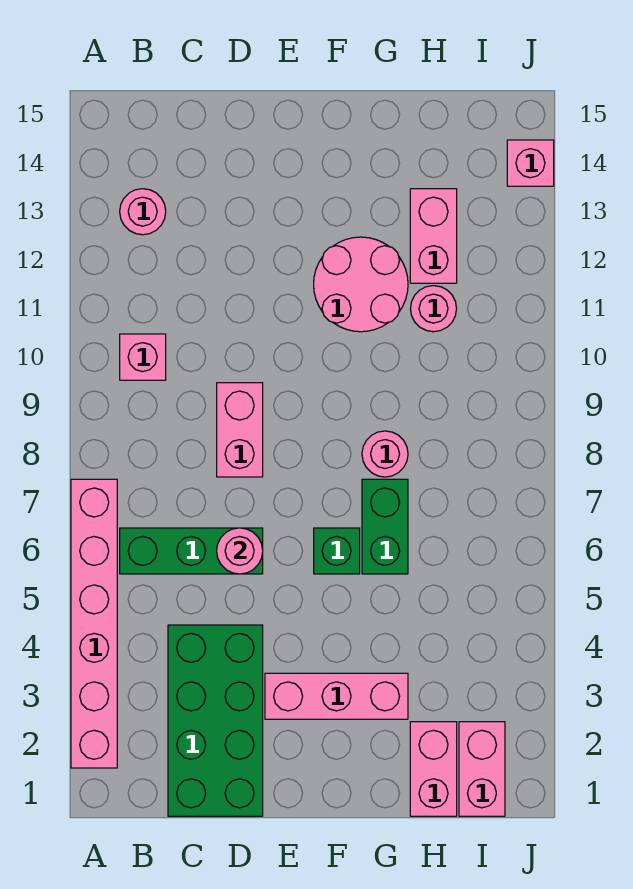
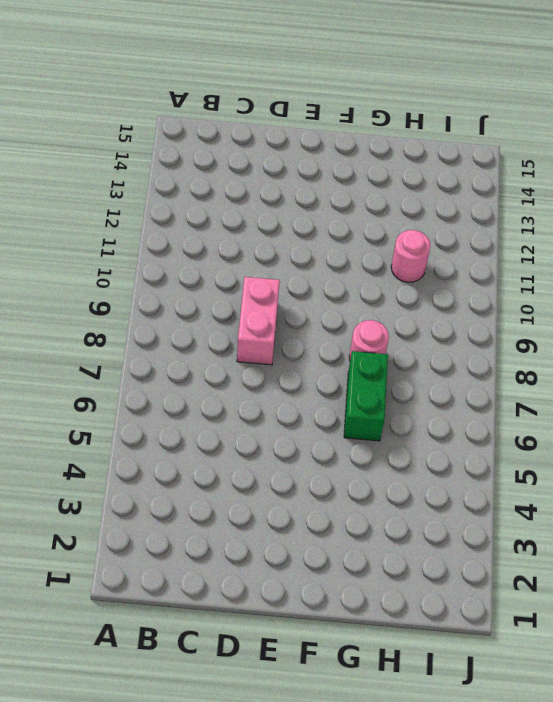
none -> pink brick A2:A7 level 1
none -> green brick B6:D6 level 1
none -> pink brick B10 level 1

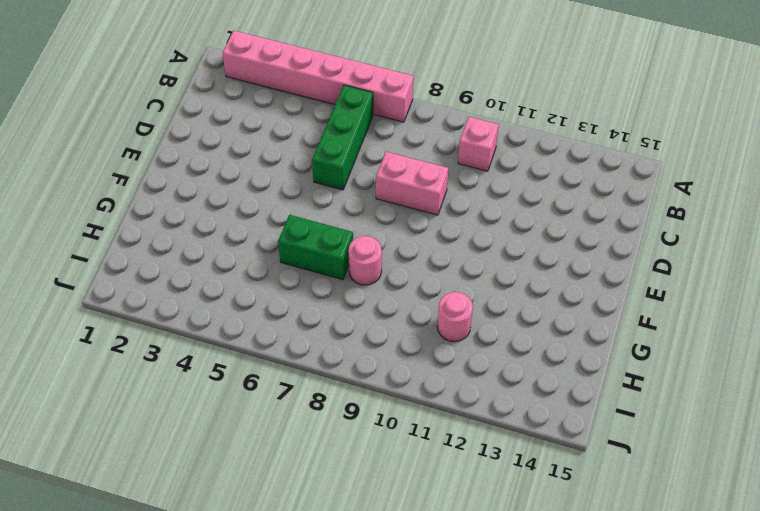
none -> pink round brick B13 level 1
none -> green brick C1:D4 level 1
none -> pink brick E3:G3 level 1

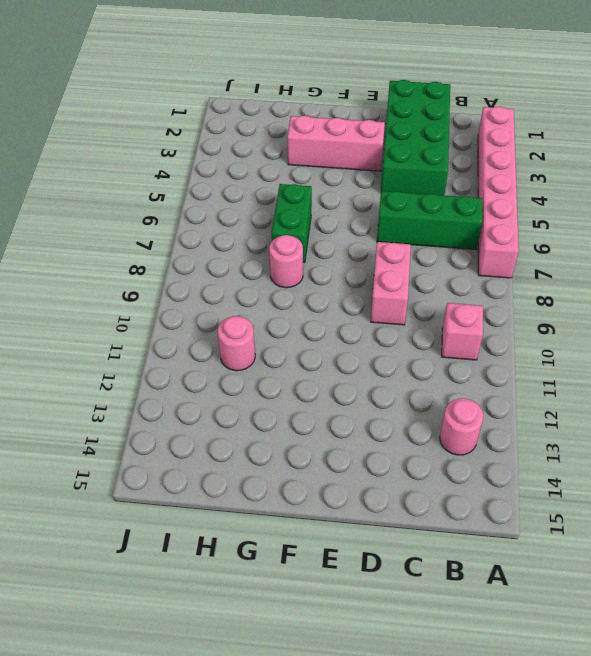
none -> green brick F6 level 1
none -> pink round brick F11:G12 level 1
none -> pink brick H1:H2 level 1

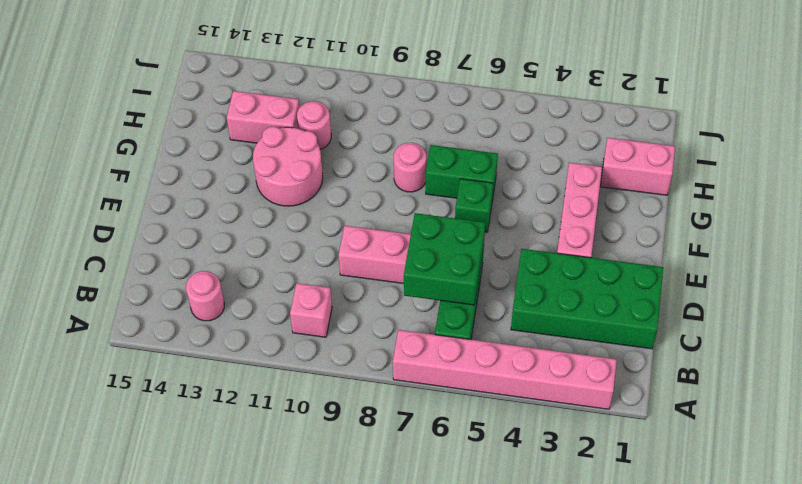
green brick C6:D7 level 2 -> pink round brick D6 level 2
none -> pink brick I1:I2 level 1
none -> pink brick J14 level 1

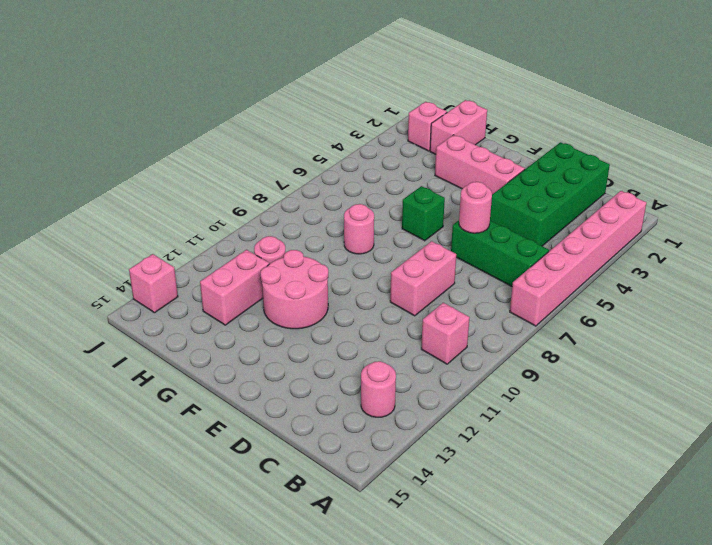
pink brick I2 level 1 -> pink brick I1:I2 level 1
none -> green brick G6:G7 level 1

